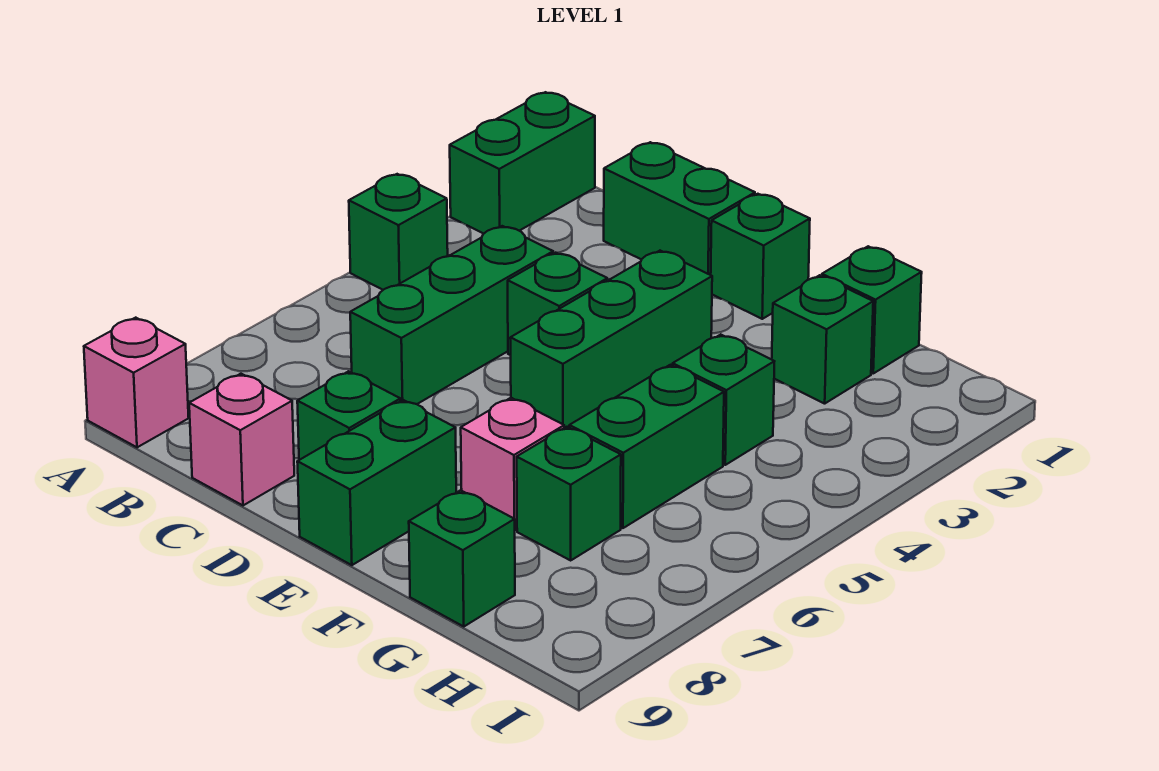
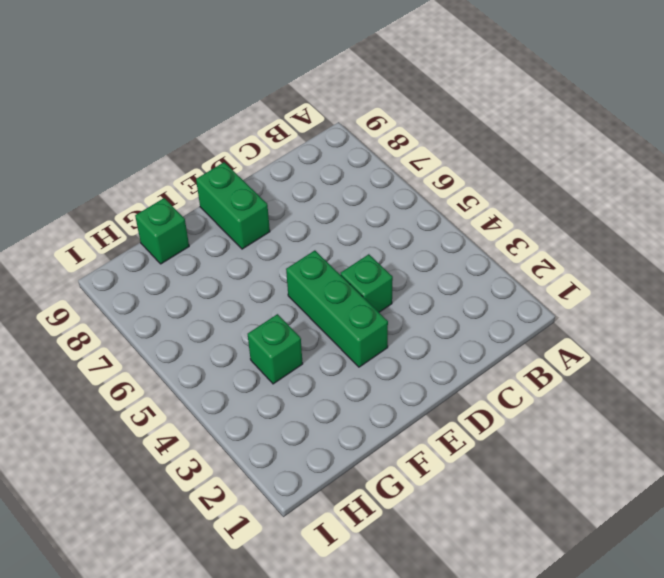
none -> green brick A1:A2 level 1
none -> green brick A4 level 1
none -> pink brick A9 level 1

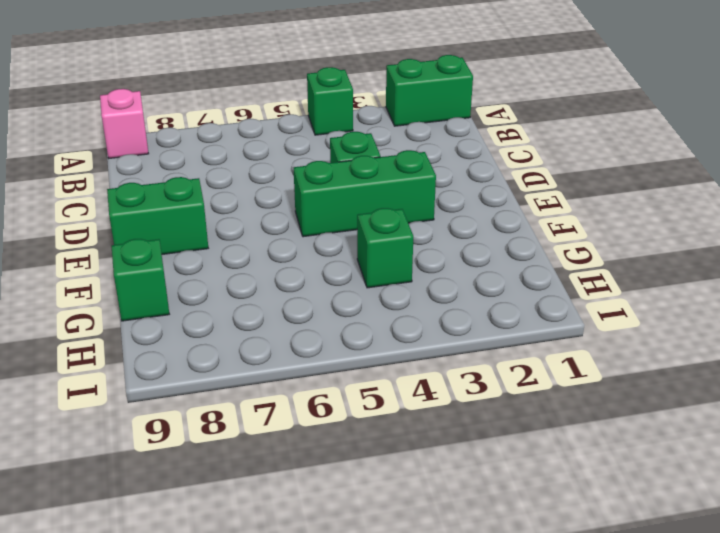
none -> green brick C1:D1 level 1
none -> green brick C4:C6 level 1
none -> pink brick C9 level 1

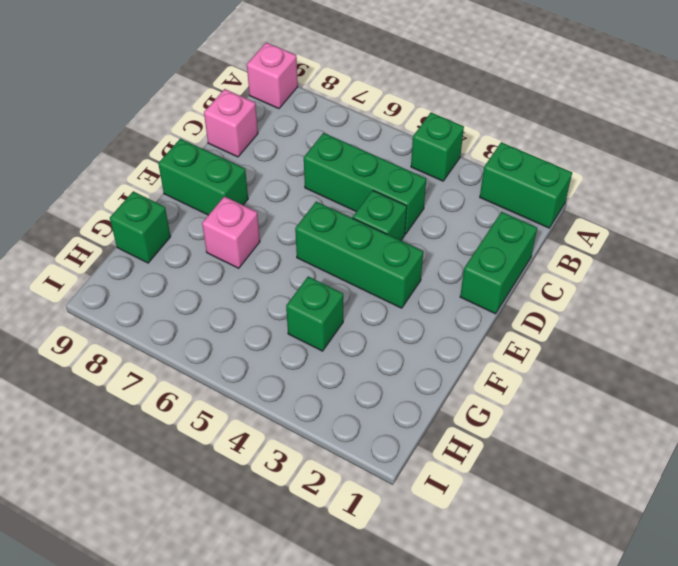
none -> green brick D8 level 1
none -> green brick E1 level 1
none -> green brick G1 level 1

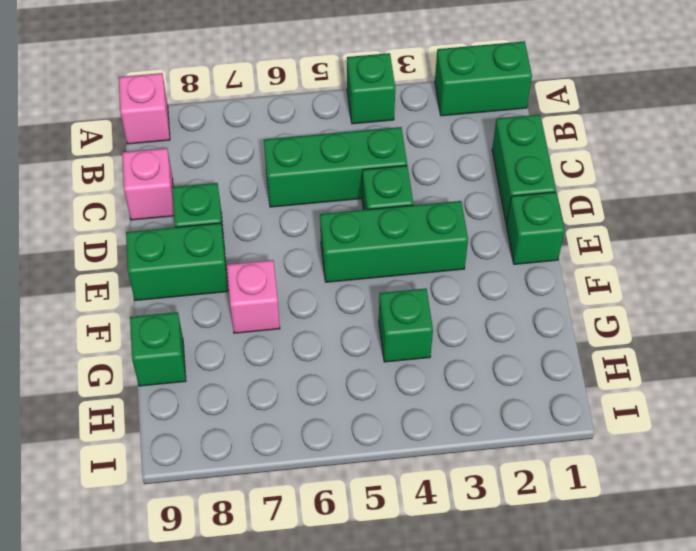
none -> green brick G1 level 1
none -> green brick G2 level 1
none -> green brick G5:G6 level 1

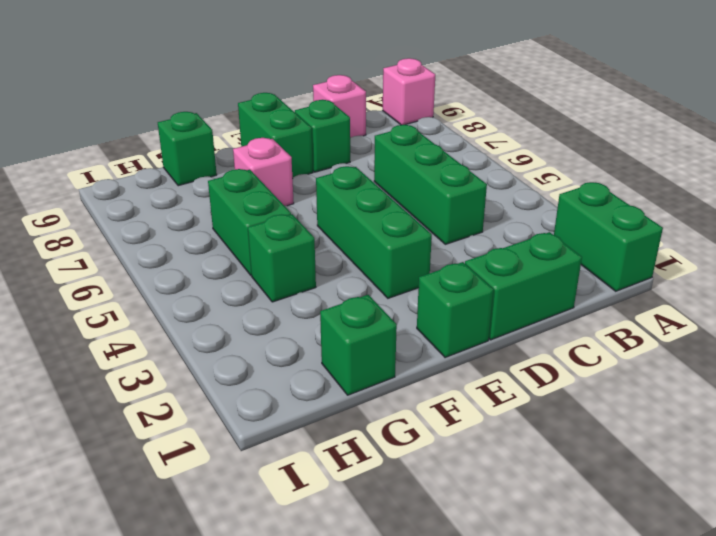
none -> green brick A4 level 1
none -> green brick D4 level 1
none -> green brick G2 level 1

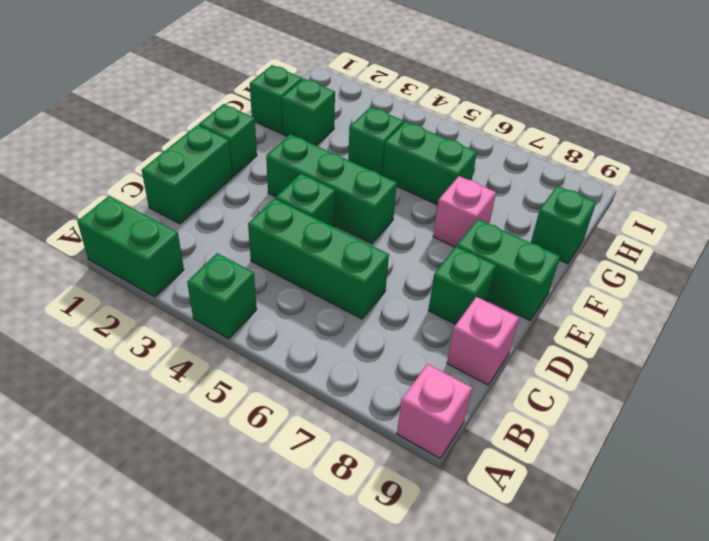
none -> green brick G7 level 1

